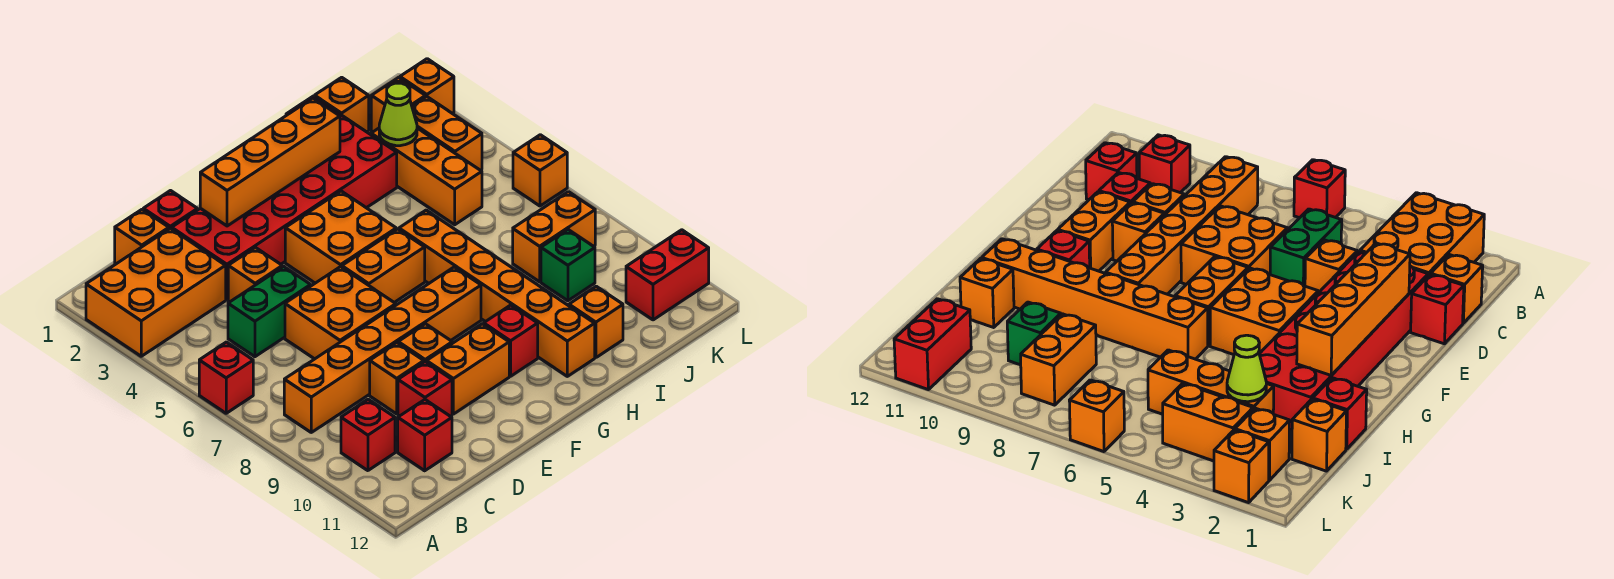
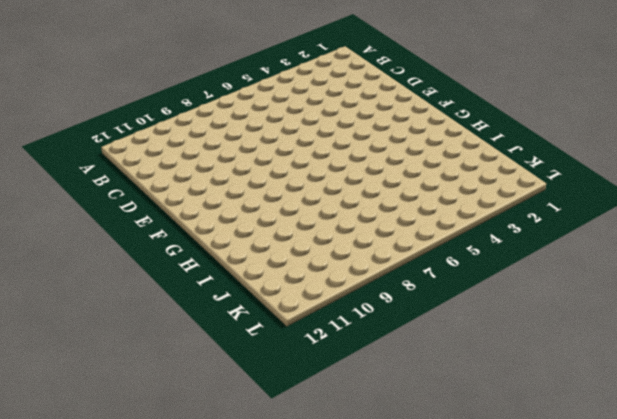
none -> orange brick A2:C3 level 1
none -> red brick A6 level 1
none -> orange brick B8:G8 level 1
none -> red brick B10 level 1

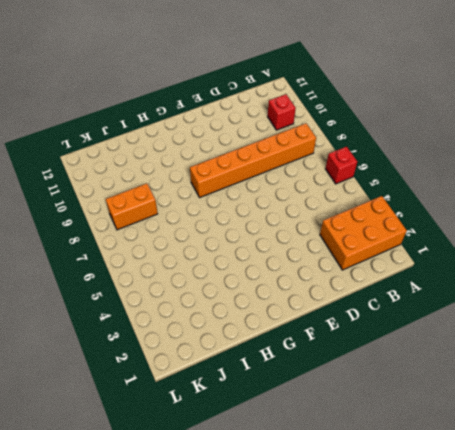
none -> orange brick C1 level 1
none -> green brick C5:D5 level 1
none -> red brick C11 level 1
none -> red brick D1 level 1

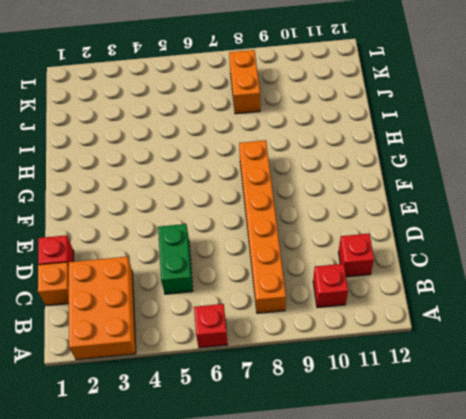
none -> red brick D2:I3 level 1
none -> orange brick D4 level 1
none -> orange brick D6:E7 level 1
none -> orange brick D9 level 1

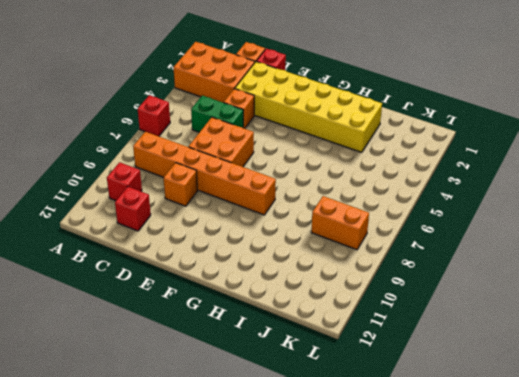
yellow brick D2:I3 level 1 -> red brick D2:I3 level 1
none -> red brick D10 level 1
none -> orange brick E9 level 1
none -> orange brick E10:F10 level 1
none -> orange brick F4:G5 level 1

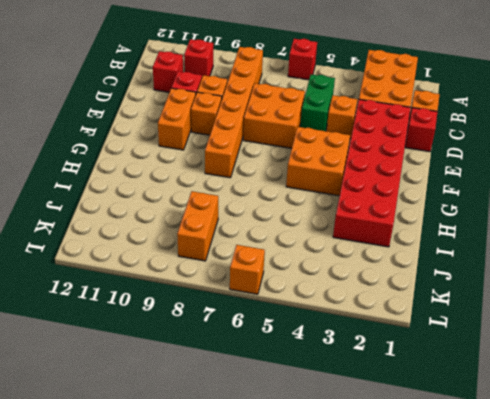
none -> orange brick F6:G6 level 1
none -> red brick G10 level 1
none -> orange brick H6:H11 level 1
none -> red brick I1 level 1

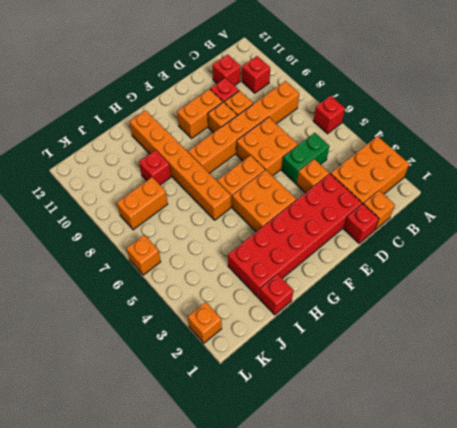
red brick I9 level 1 -> red brick G10 level 1
none -> orange brick I11 level 1
none -> orange brick J1 level 1
none -> orange brick J3:J5 level 1
none -> green brick J9 level 1

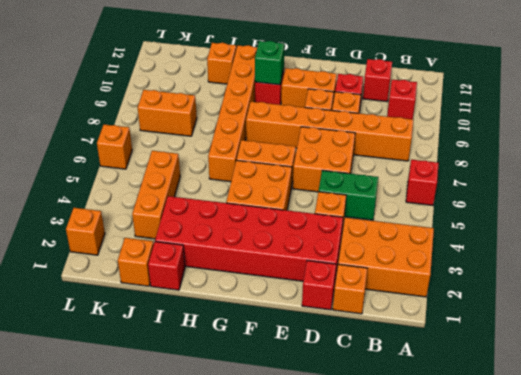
green brick G10 level 2 -> green brick J9 level 1
none -> orange brick K2 level 1
none -> orange brick K3:K4 level 1
none -> red brick K11:L11 level 1
none -> orange brick E2:H2 level 2

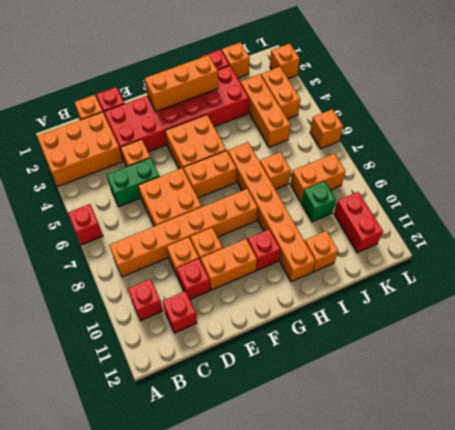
orange brick F2:H2 level 2 -> orange brick E2:H2 level 2
orange brick I7 level 1 -> orange brick K2 level 1
red brick K10:K11 level 1 -> red brick K11:L11 level 1
none -> lime cone J3 level 2

